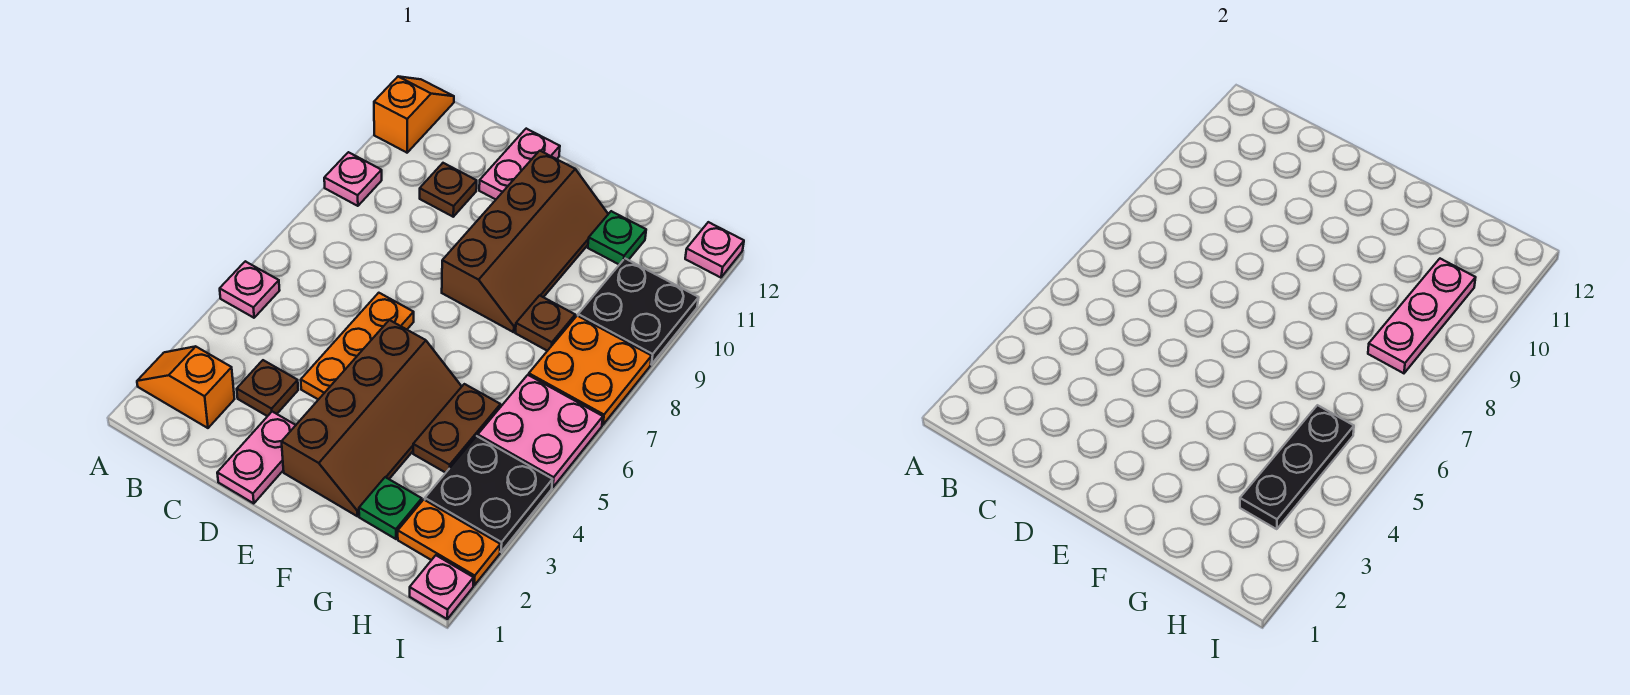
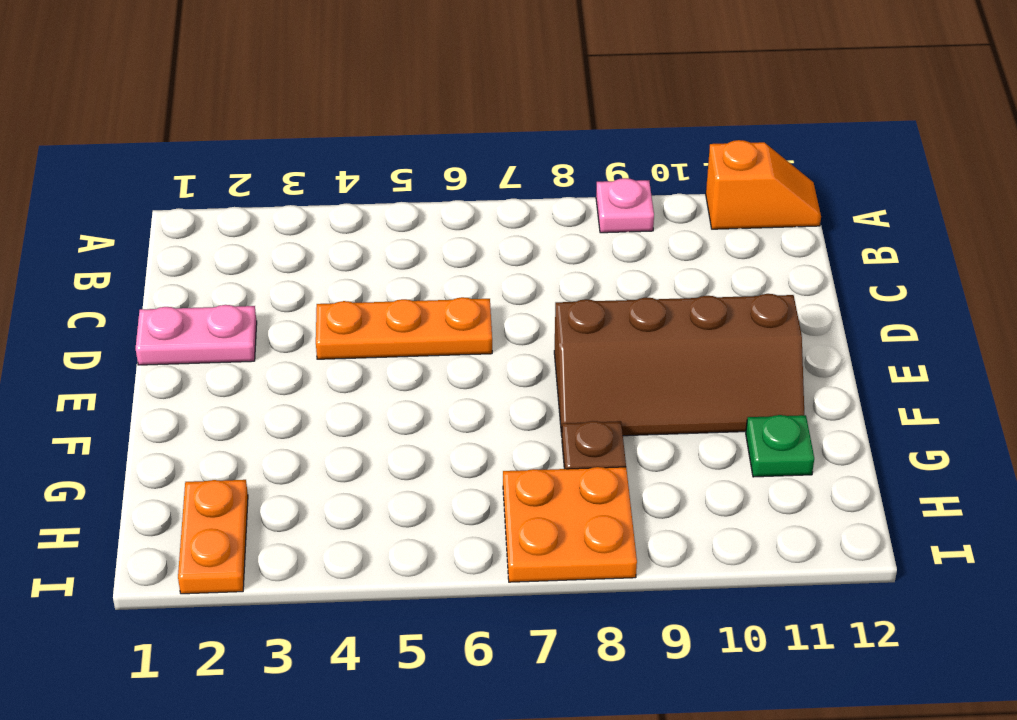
none -> orange slope A2:B2 level 1 top B
none -> pink plate A5 level 1
none -> brown plate C3 level 1

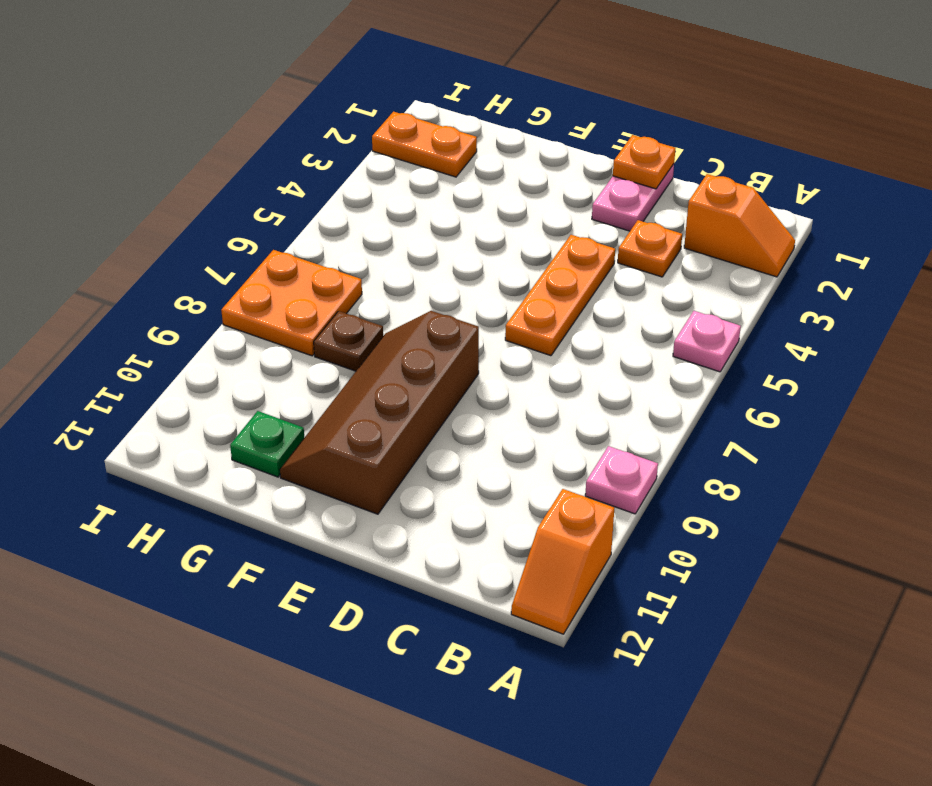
orange plate C3 level 1 -> brown plate C3 level 1
orange plate D1 level 2 -> none
none -> brown plate C10 level 1
none -> pink plate D11:D12 level 1
none -> brown slope E2:F5 level 1 top E

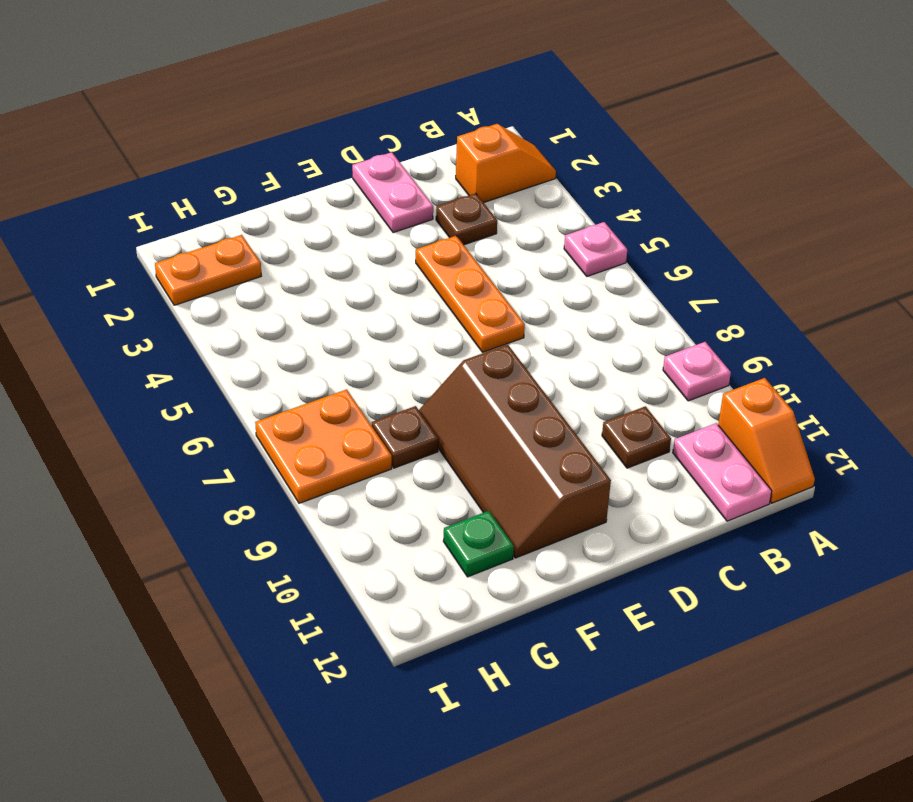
pink plate B11:B12 level 1 -> pink plate D11:D12 level 1
none -> brown slope E2:F5 level 1 top E
none -> green plate G2 level 1
none -> brown plate G4:G5 level 1

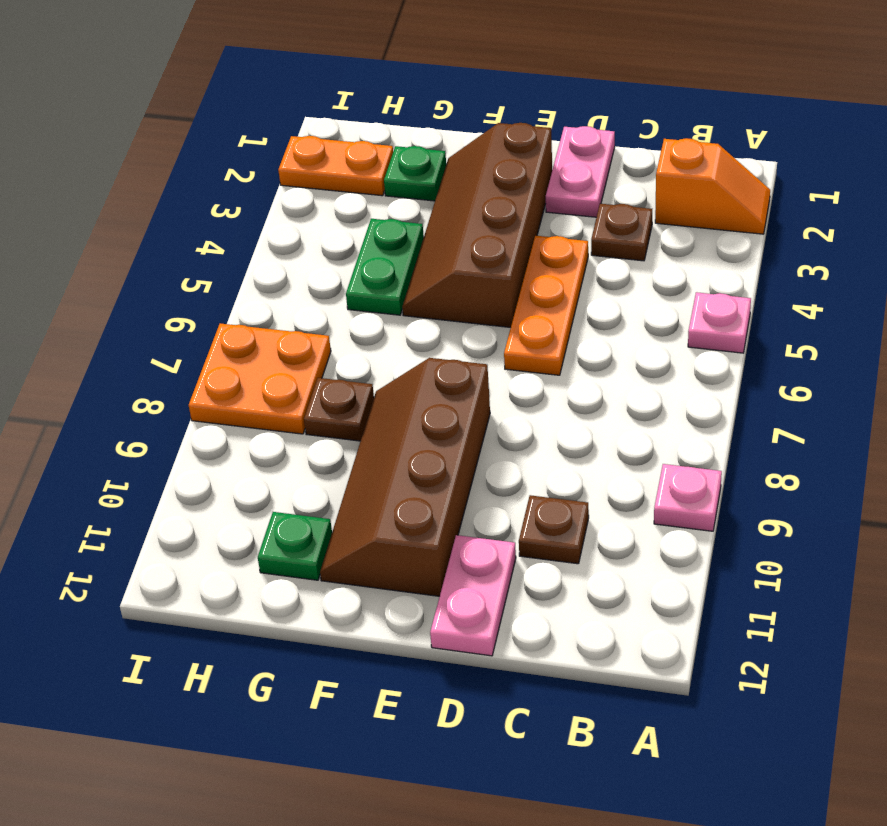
green plate G4:G5 level 1 -> brown plate G4:G5 level 1
none -> orange slope A11:A12 level 1 top 11
none -> black plate H3:I4 level 1
none -> pink plate H5:I6 level 1

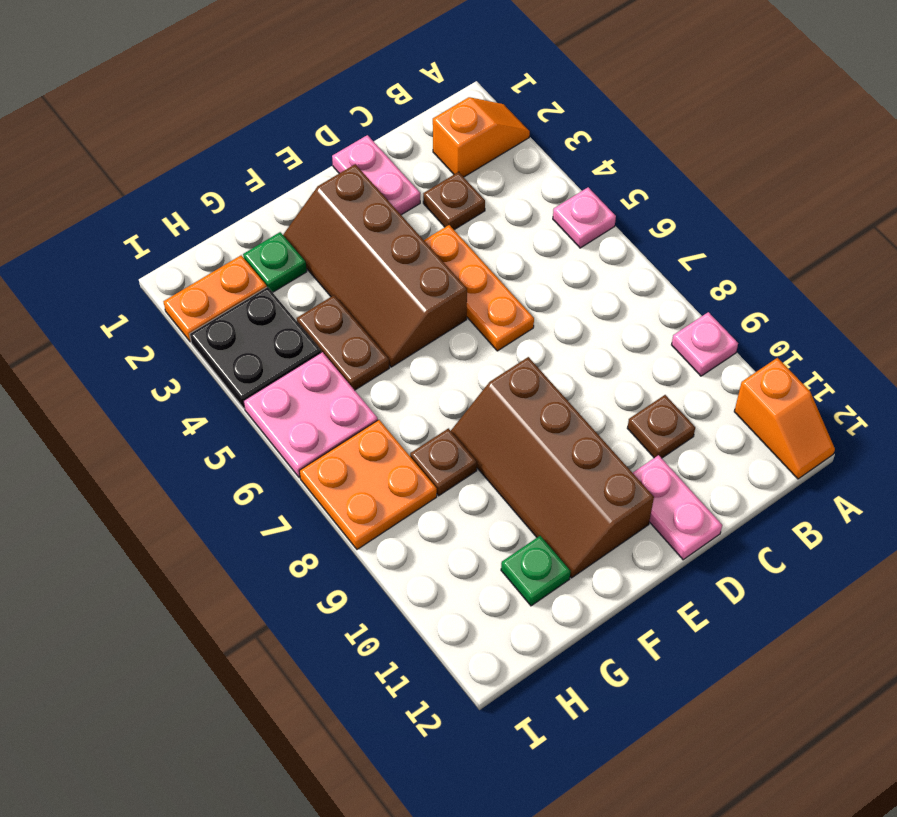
none -> black plate H9:I10 level 1
none -> pink plate I1 level 1
none -> pink plate I12 level 1

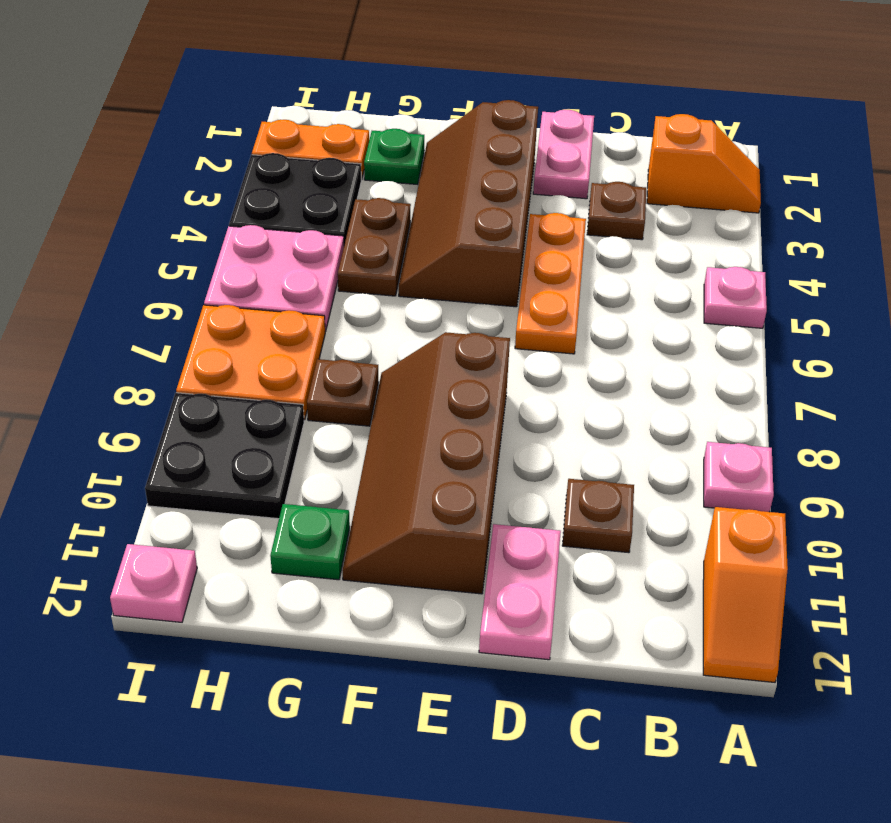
none -> pink plate I1 level 1
none -> black plate H3:H5 level 2
none -> pink plate H8:H10 level 2

